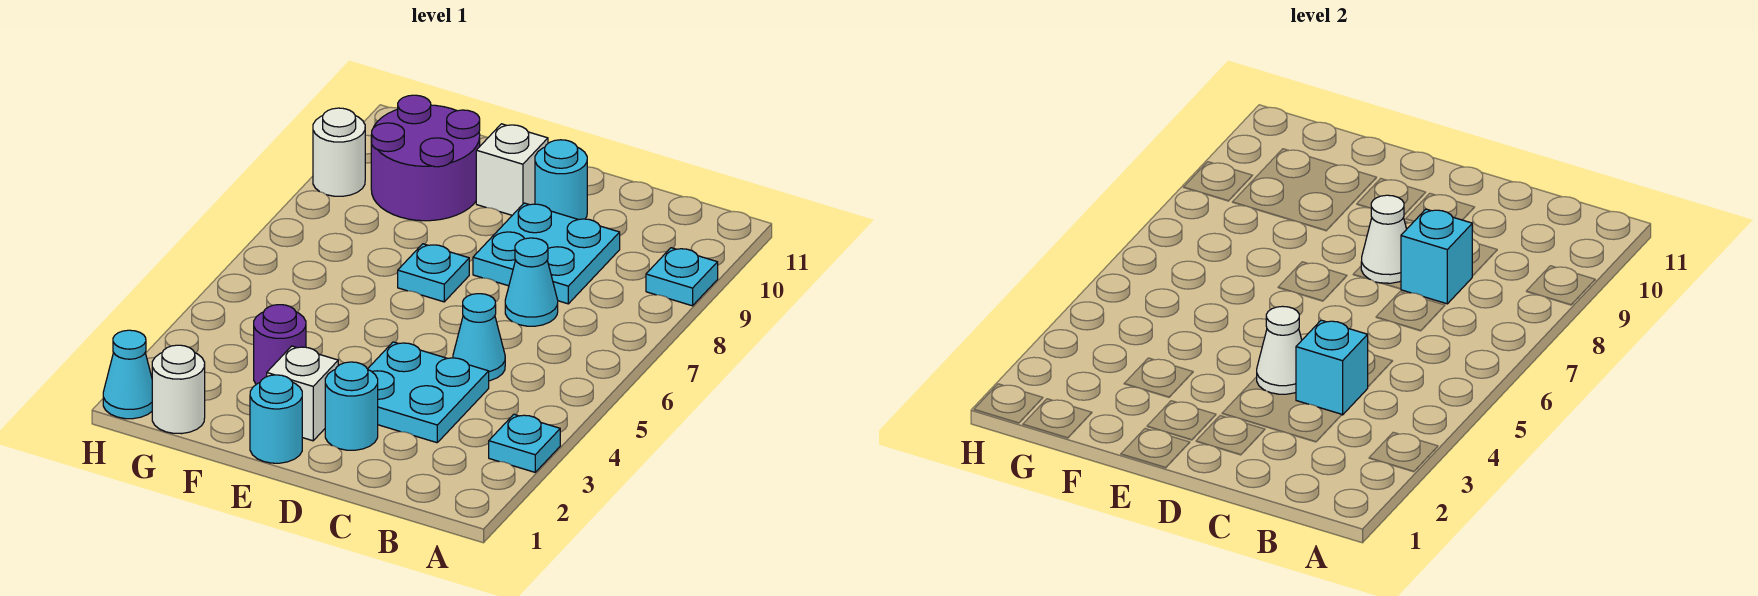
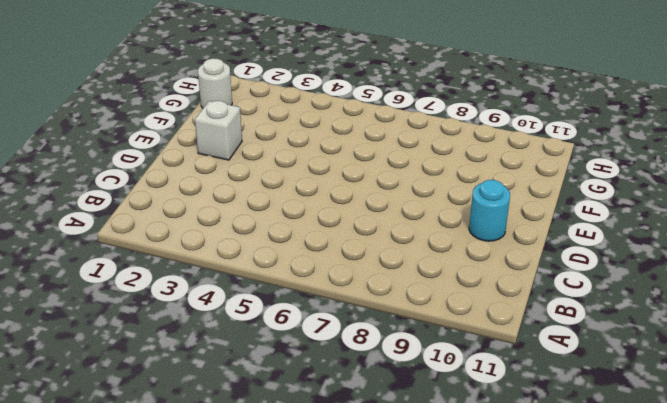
none -> cyan plate A3 level 1
none -> cyan plate A9 level 1
none -> cyan plate C3:D4 level 1

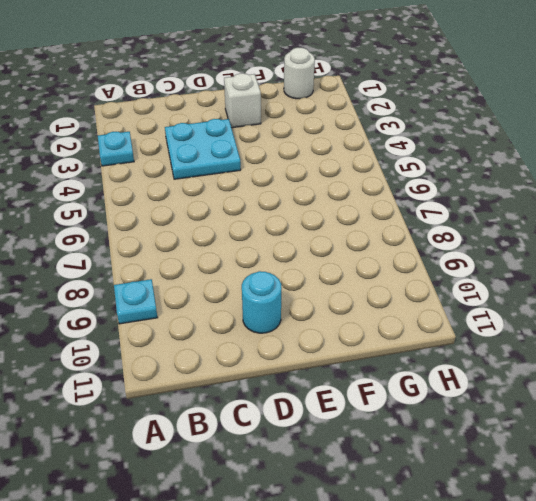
none -> cyan cone C5 level 1
none -> cyan cone C7 level 1
none -> cyan plate C8:D9 level 1

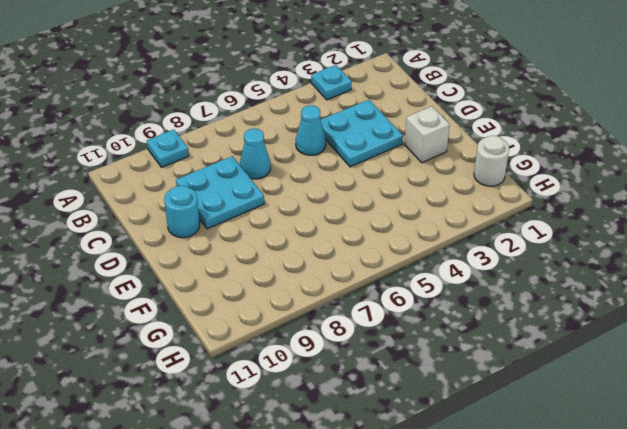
none -> cyan round brick D2 level 1
none -> cyan round brick E1 level 1
none -> cyan plate E7 level 1

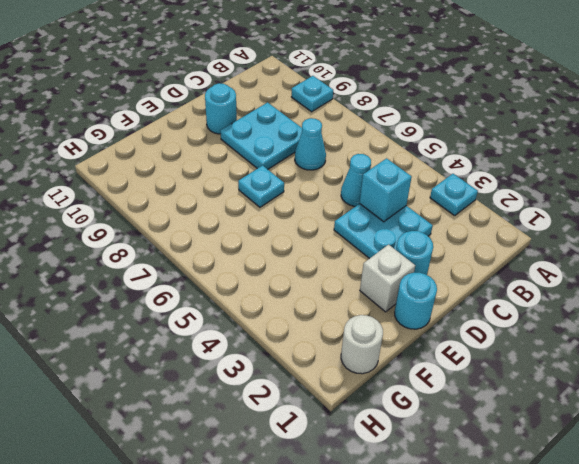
none -> white brick E10 level 1
none -> purple round brick F3 level 1
none -> purple round brick F9:G10 level 1

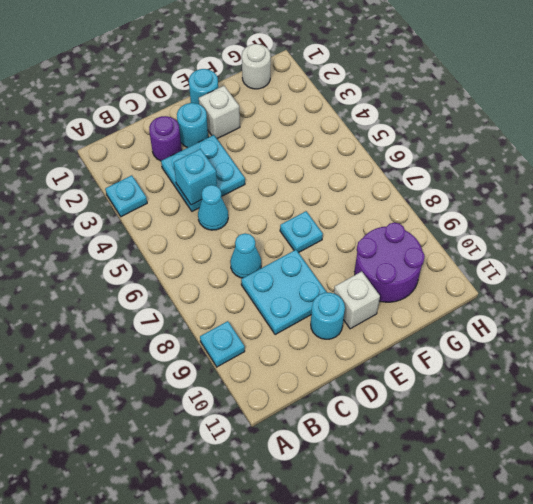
purple round brick C2 level 1 -> purple round brick F3 level 1
none -> cyan cone H1 level 1
none -> white round brick H9 level 1
none -> cyan brick C8 level 2

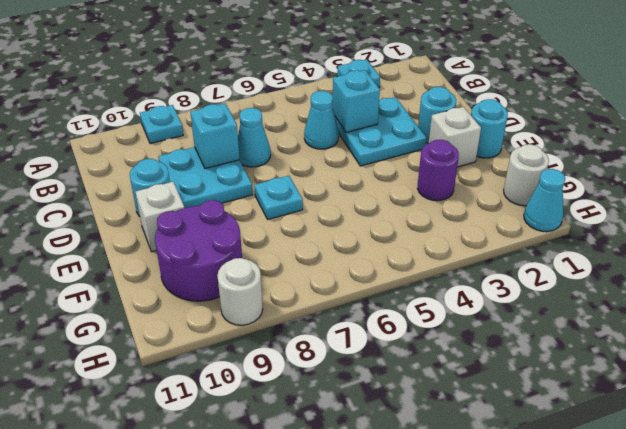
none -> white cone D4 level 2
none -> white cone D8 level 2

